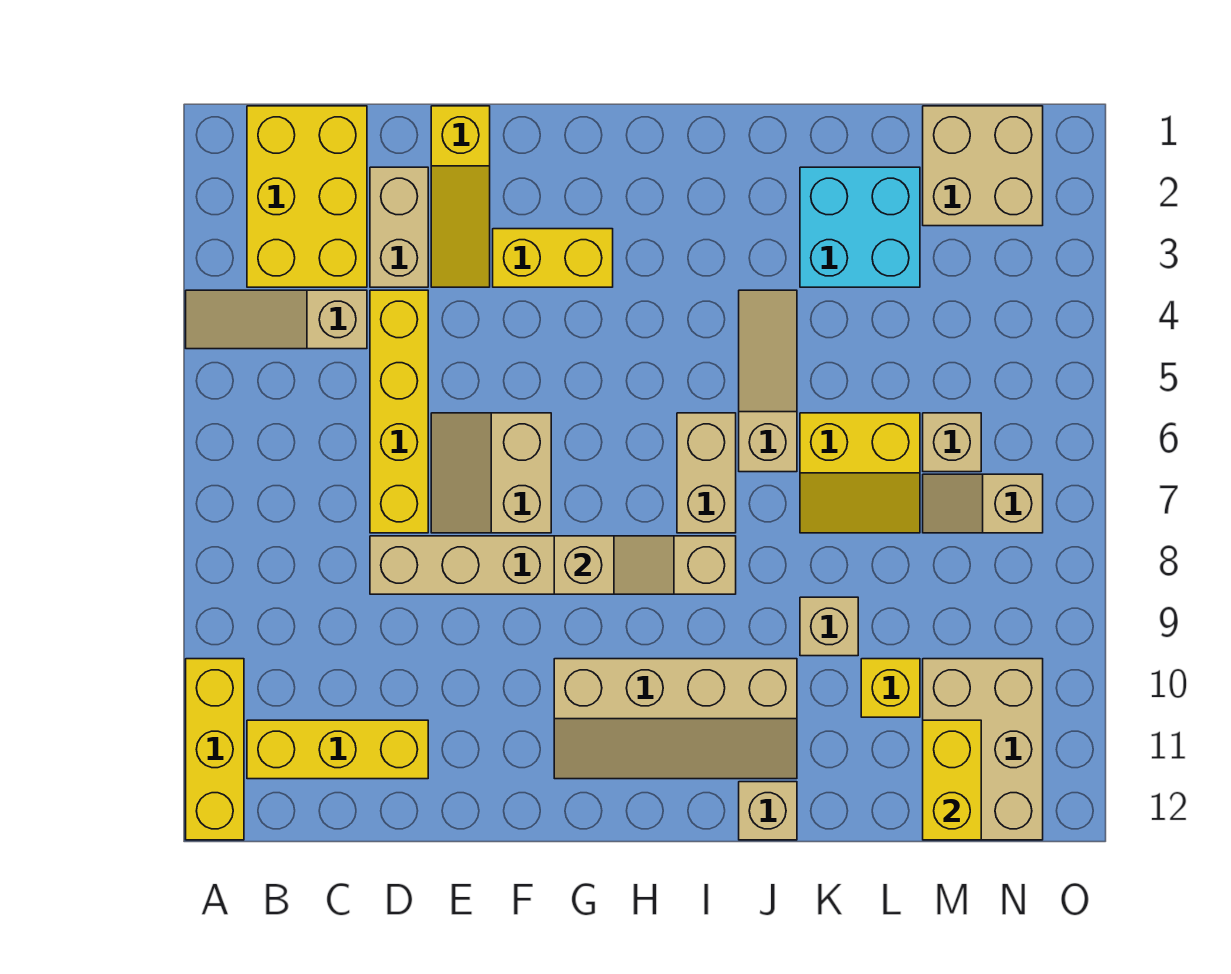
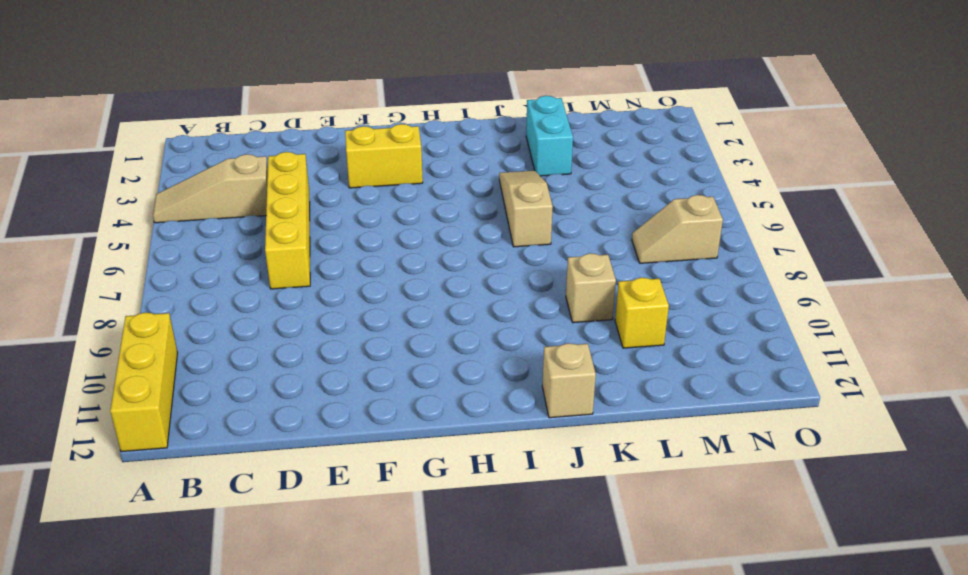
cyan brick K2:K3 level 1 -> cyan brick K2:L3 level 1
none -> yellow brick B1:C3 level 1
none -> yellow brick B11:D11 level 1
none -> tan brick D2:D3 level 1

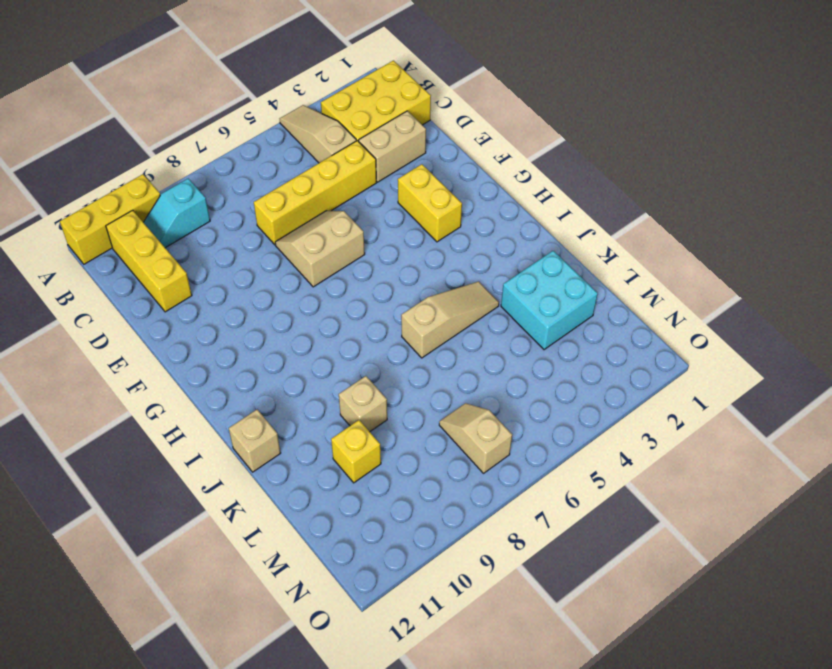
cyan slope B9:B10 level 1 top 9 -> none
none -> tan brick D8:I8 level 1
none -> yellow slope E1:E3 level 1 top 1
none -> tan slope G10:J11 level 1 top 10

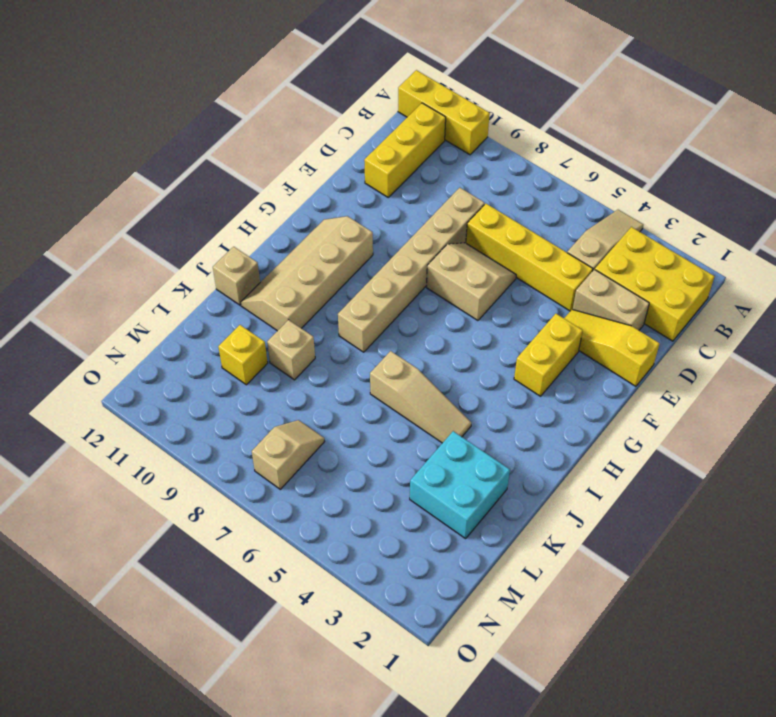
none -> tan brick I6:I7 level 1
none -> yellow slope K6:L7 level 1 top 6
none -> tan brick M1:N2 level 1

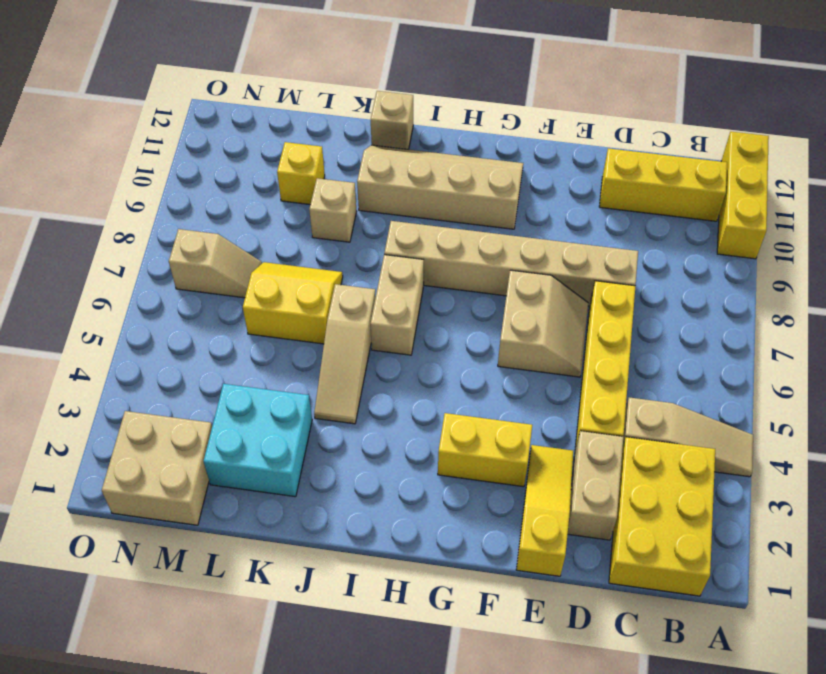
none -> tan brick M6 level 1
none -> tan brick M10:N12 level 1
none -> tan slope G8:H8 level 2 top G

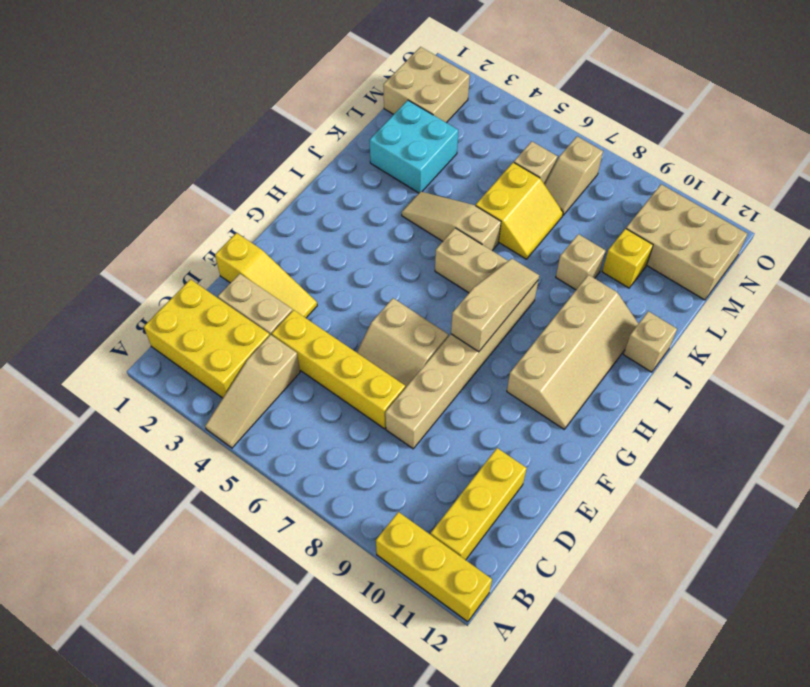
tan slope G8:I8 level 2 top G -> tan slope G8:H8 level 2 top G
none -> yellow brick F3:G3 level 1
none -> yellow brick M11:M12 level 2

